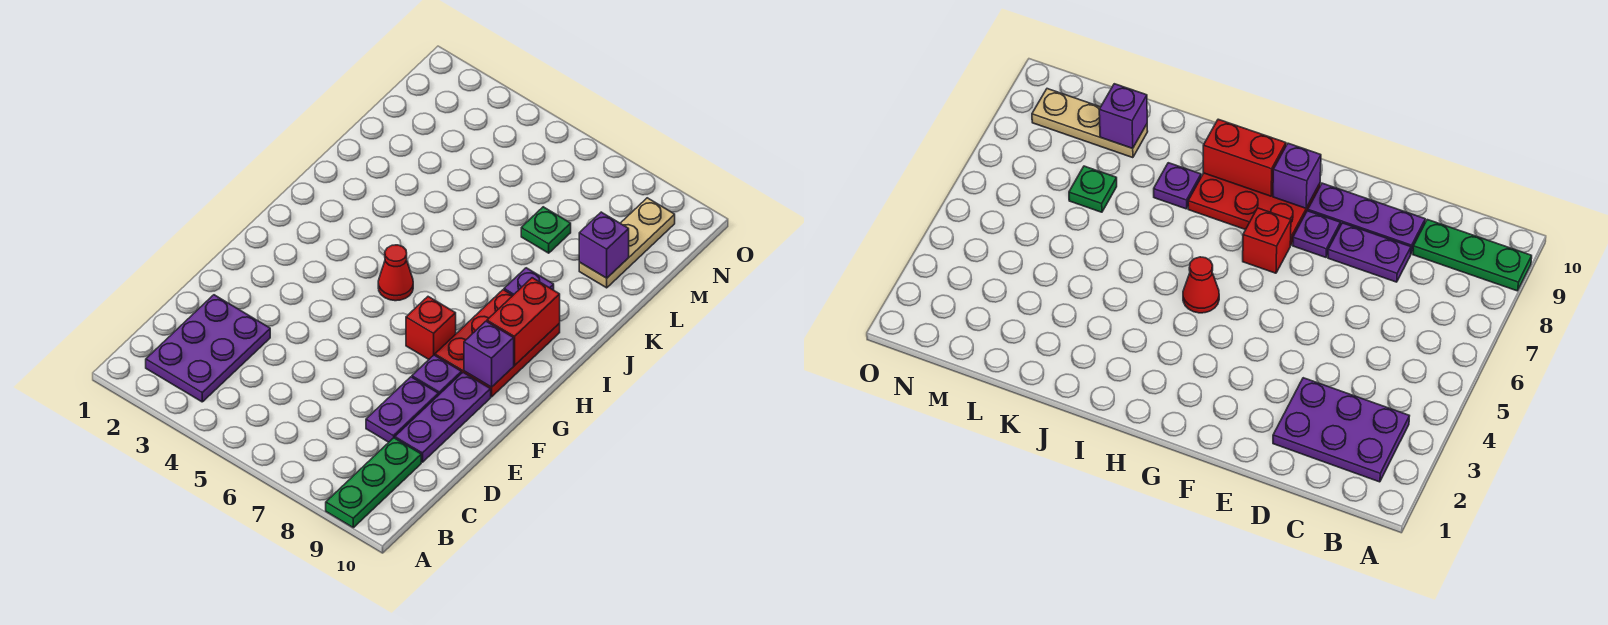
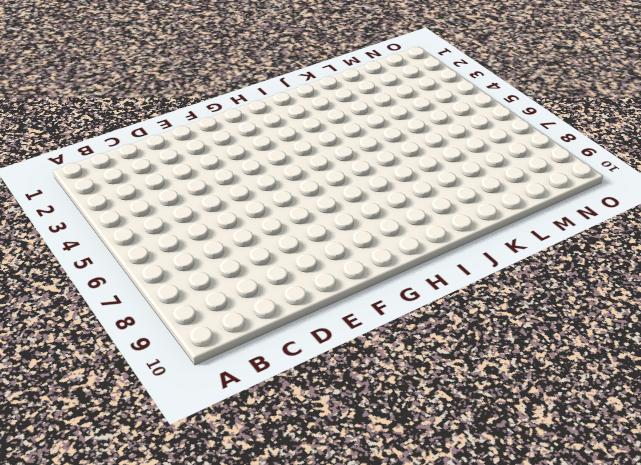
none -> green plate A9:C9 level 1
none -> purple plate B2:D3 level 1
none -> purple plate D8:E8 level 1

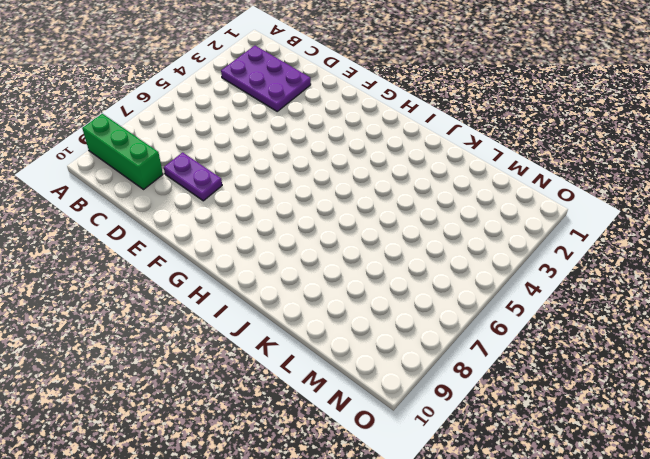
green brick A9:C9 level 1 -> green plate A9:C9 level 1
none -> purple plate D9:F9 level 1
none -> purple plate F8 level 1
none -> red brick G7 level 1

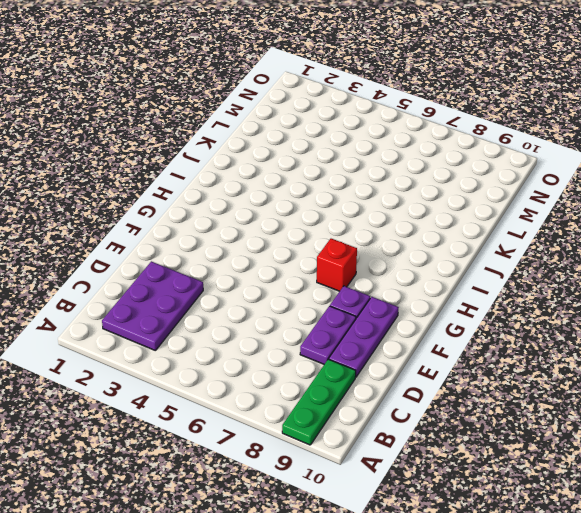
none -> red plate G8:I9 level 1
none -> red cone H5 level 1
none -> purple plate J8 level 1

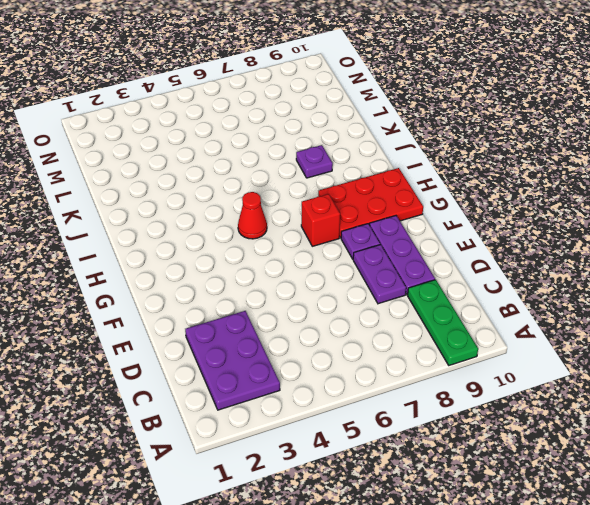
red plate G8:H10 level 1 -> red plate G8:I9 level 1
none -> green plate L7 level 1
none -> tan plate L9:N9 level 1
none -> purple brick G9 level 2

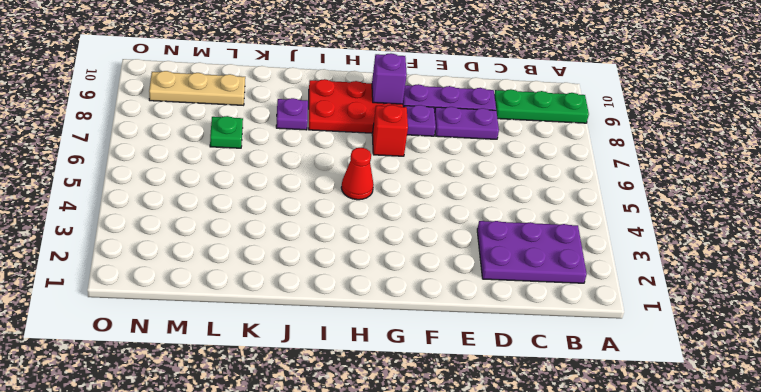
none -> red brick H9:I9 level 2
none -> purple brick L9 level 2

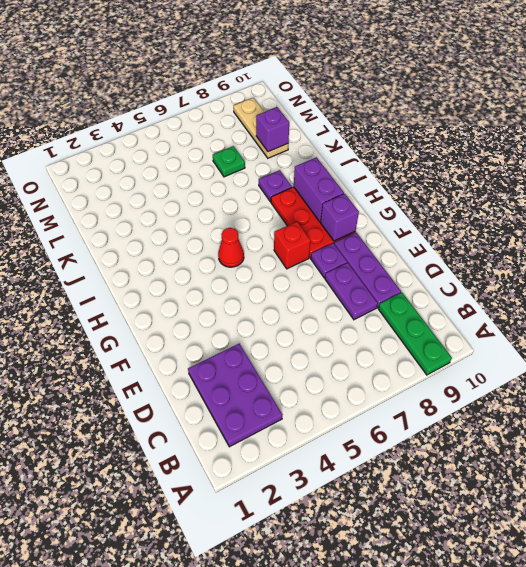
purple brick H9:I9 level 2 -> red brick H9:I9 level 2

